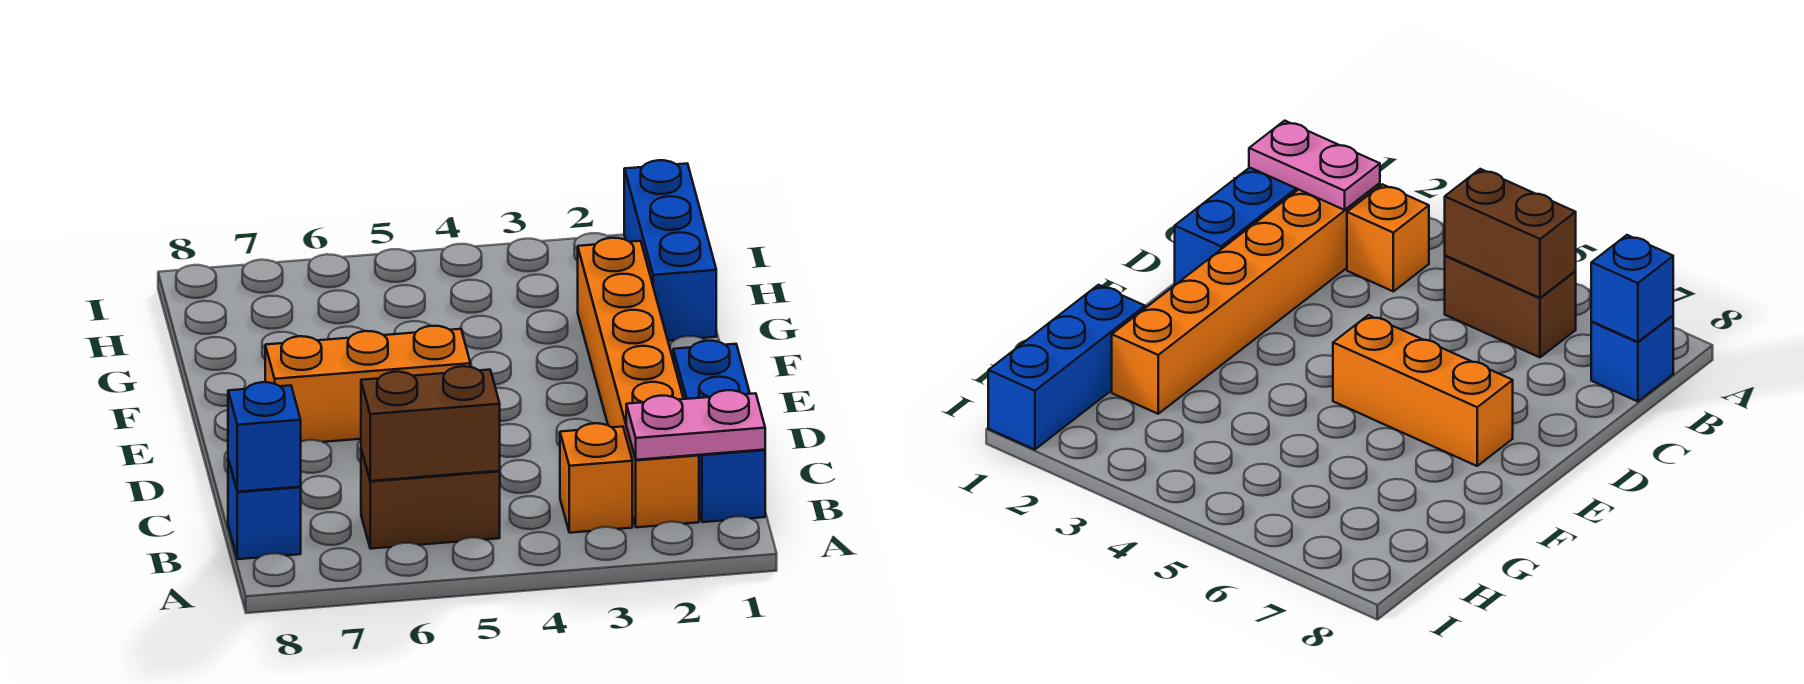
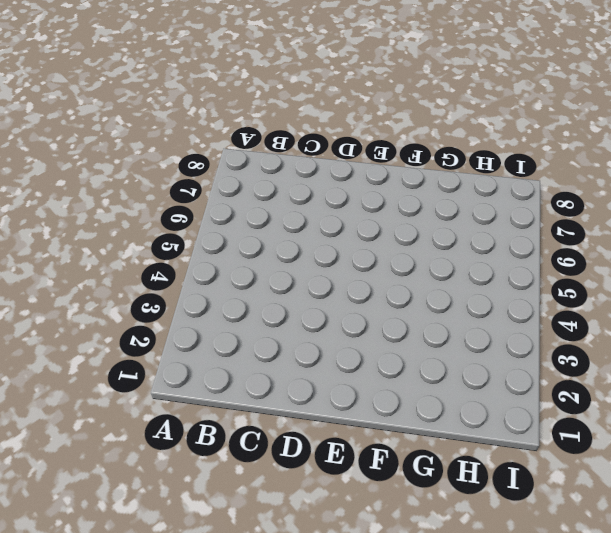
none -> blue brick B1:D1 level 1
none -> orange brick B2:G2 level 1

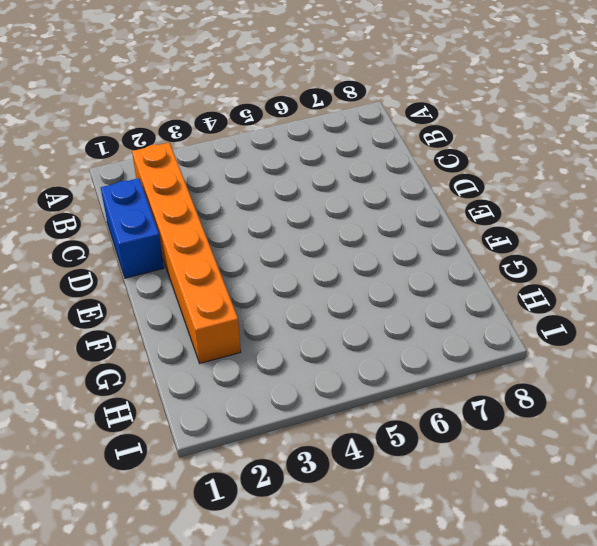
blue brick C1:D1 level 1 -> blue brick B1:D1 level 1
none -> orange brick B3 level 1
none -> brown brick B5:B6 level 1

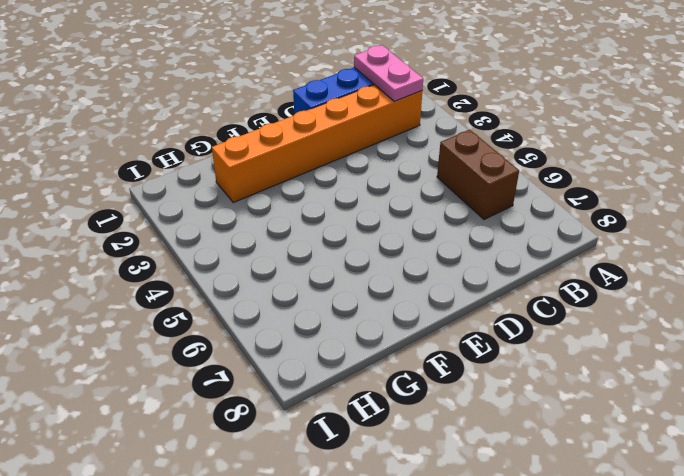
none -> orange brick B3 level 1
none -> blue brick B8 level 1

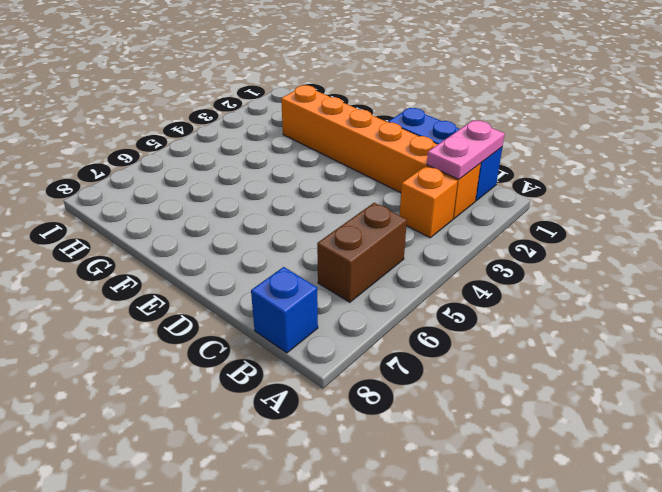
none -> orange brick E5:E7 level 1
none -> blue brick G1:I1 level 1

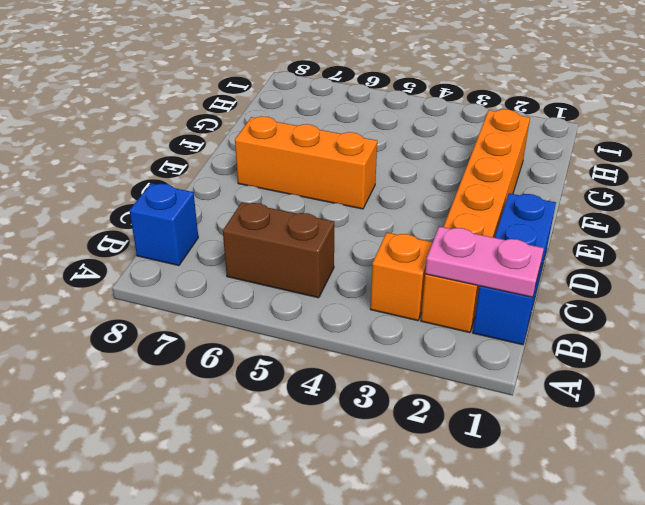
none -> blue brick G1:I1 level 1
none -> brown brick B5:B6 level 2

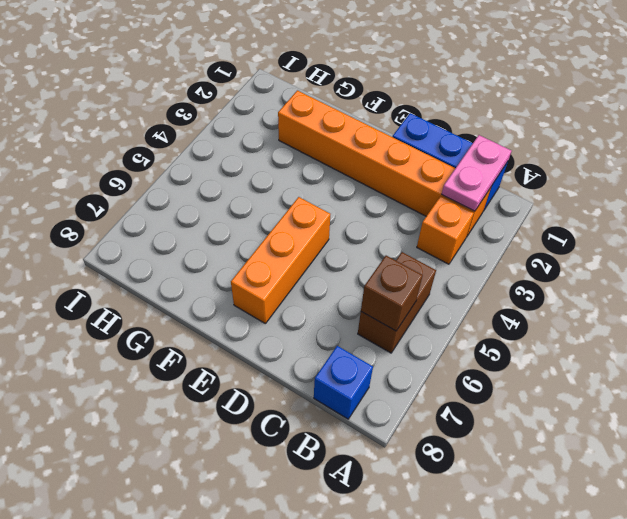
brown brick B6 level 2 -> brown brick B5:B6 level 2
none -> blue brick G1:I1 level 1
none -> blue brick B8 level 2

